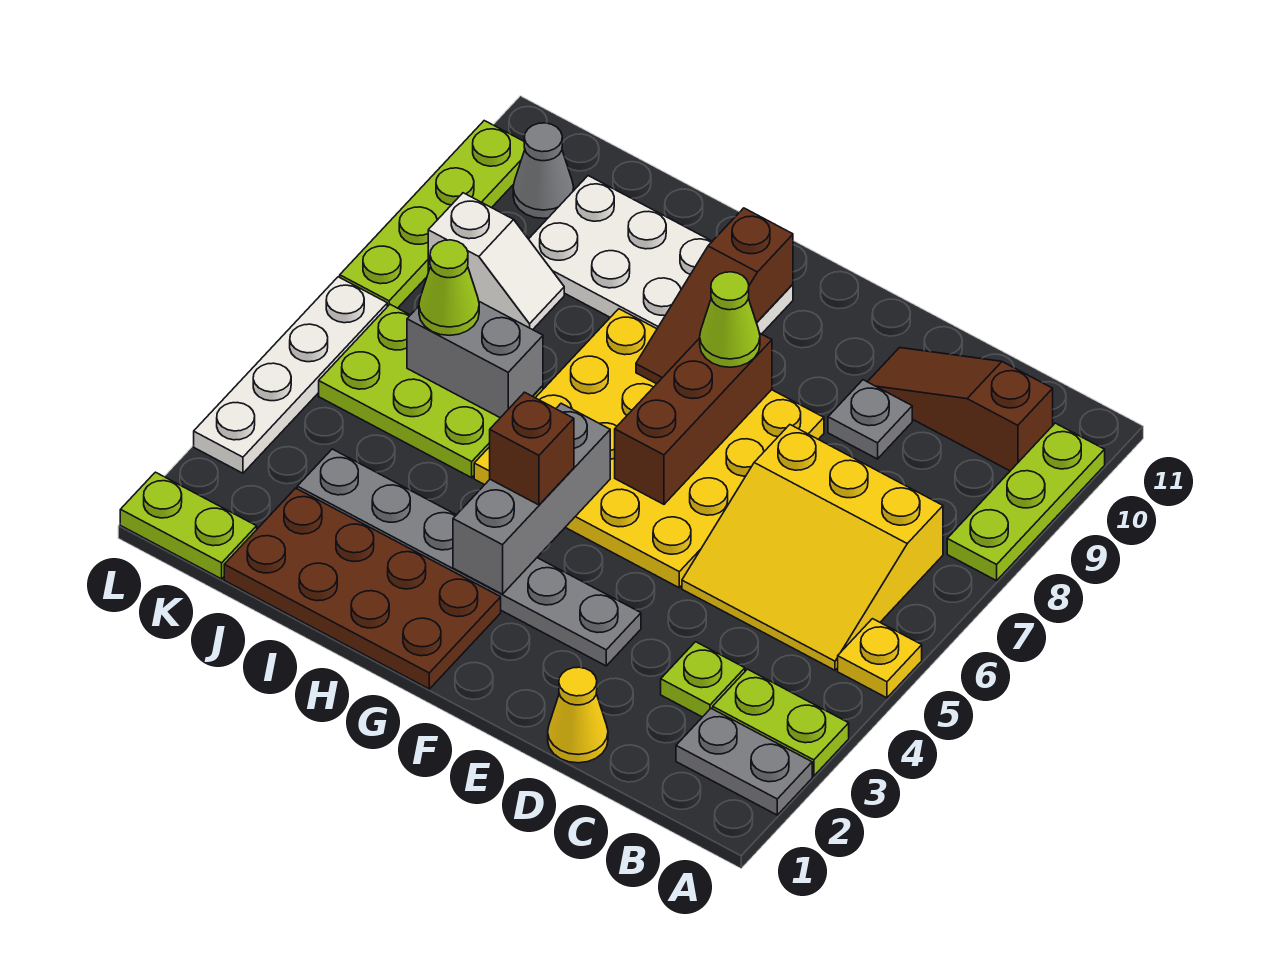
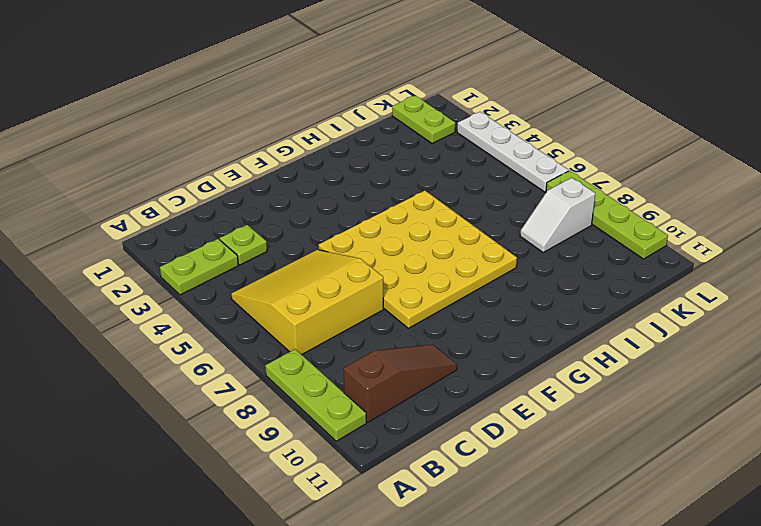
lime plate K1:K2 level 1 -> lime plate K1:L1 level 1
none -> grey plate A2:B2 level 1
none -> yellow plate A5 level 1
none -> yellow cone D1 level 1

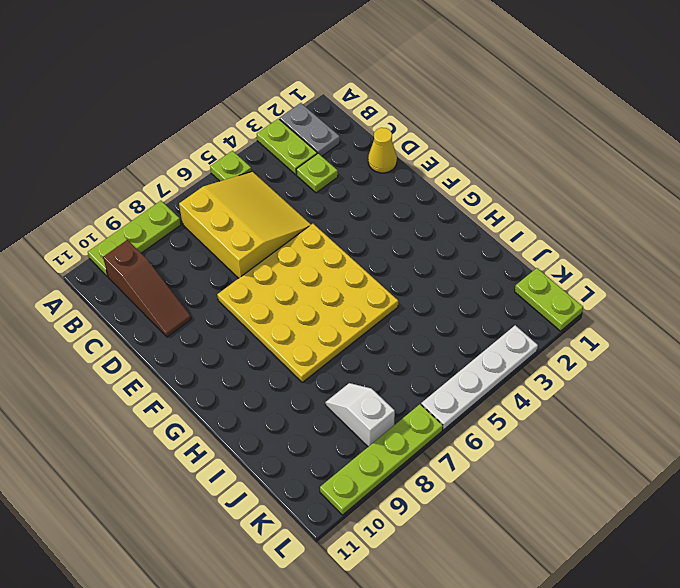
lime plate A5 level 1 -> yellow plate A5 level 1
none -> grey plate D9 level 1
none -> grey plate E3:J3 level 1
none -> brown plate G1:J2 level 1

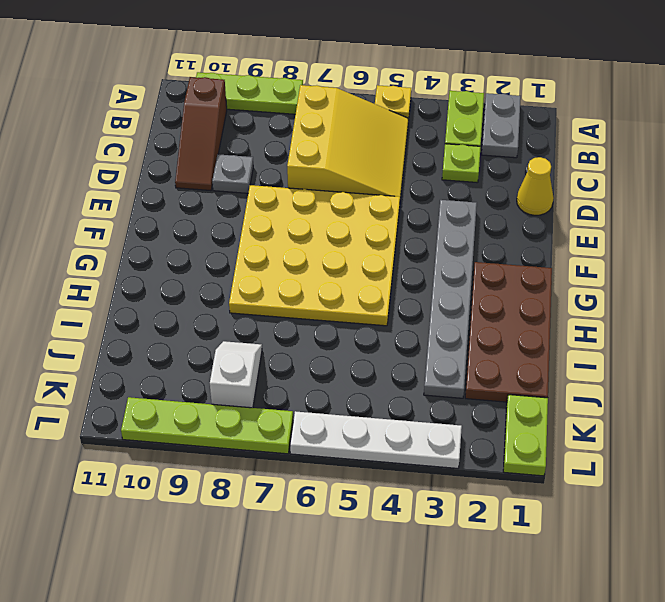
none -> white plate G9:J10 level 1
none -> lime plate I5:K6 level 1
none -> grey cone K10 level 1

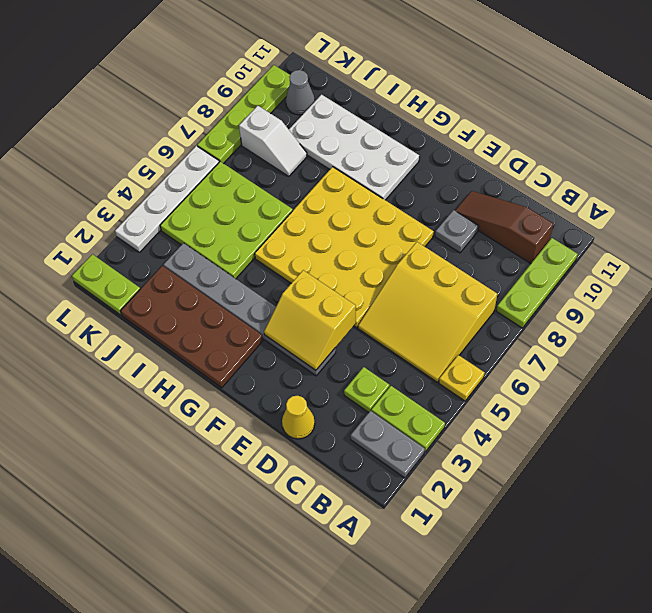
yellow slope E3:F4 level 2 top 4 -> none
lime plate I4:K6 level 1 -> lime plate I5:K6 level 1
none -> brown brick F6:F8 level 2
none -> grey brick G3:G5 level 2
none -> brown slope G8:G10 level 2 top 10

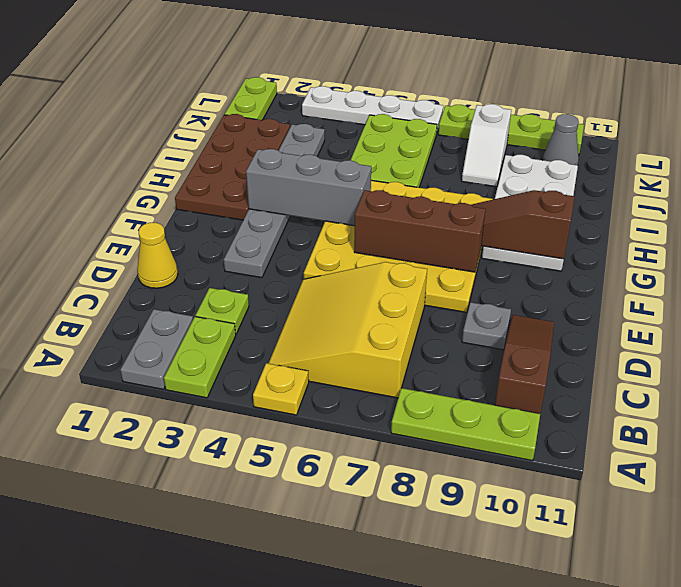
none -> grey brick I6:J6 level 2
none -> lime cone F8 level 3
none -> brown brick G4 level 3

